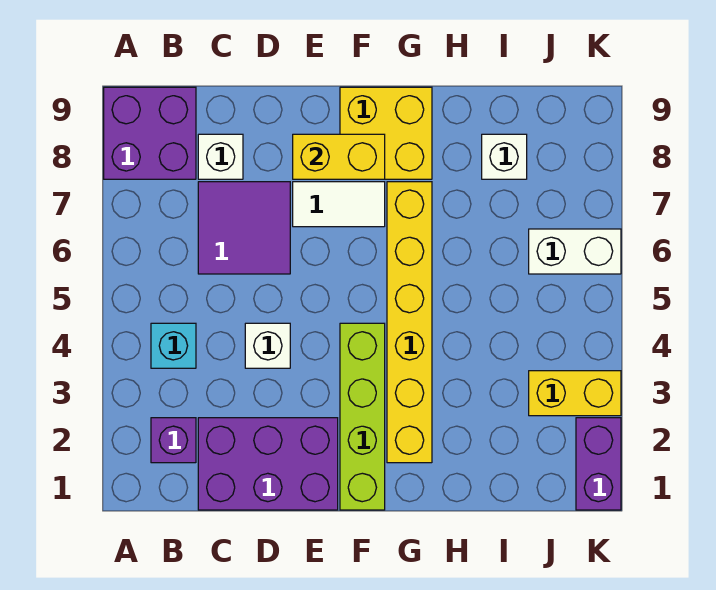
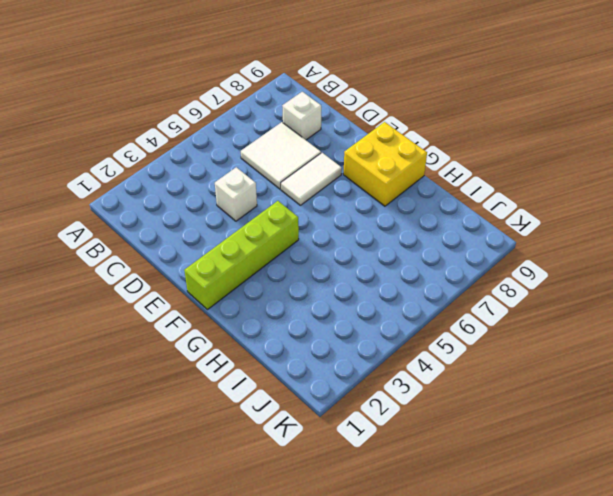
white tile C6:D7 level 1 -> purple tile C6:D7 level 1
white tile E6:E7 level 1 -> white tile E7:F7 level 1
none -> purple brick A8:B9 level 1
none -> purple brick B2 level 1
none -> cyan brick B4 level 1

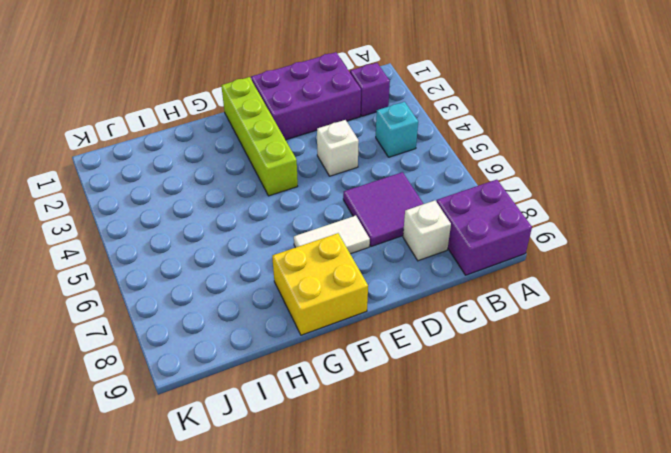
none -> yellow brick G2:G7 level 1
none -> white brick I8 level 1
none -> yellow brick J3:K3 level 1

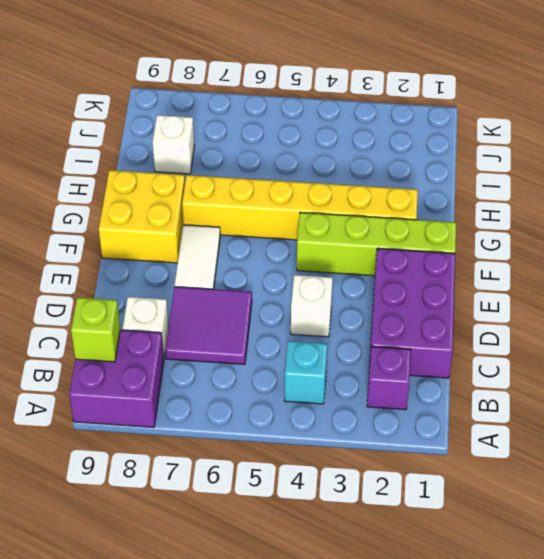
lime brick B9 level 2 -> none
none -> yellow brick J3:K3 level 1
none -> white brick J6:K6 level 1
none -> purple brick K1:K2 level 1

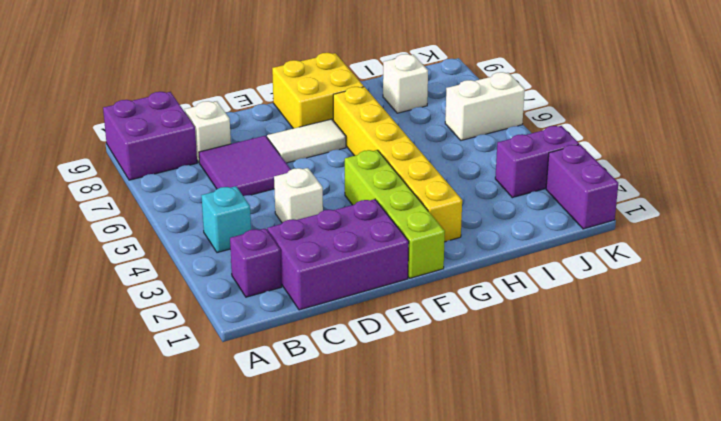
purple brick J3:K3 level 1 -> yellow brick J3:K3 level 1
none -> yellow brick E8:F8 level 2

